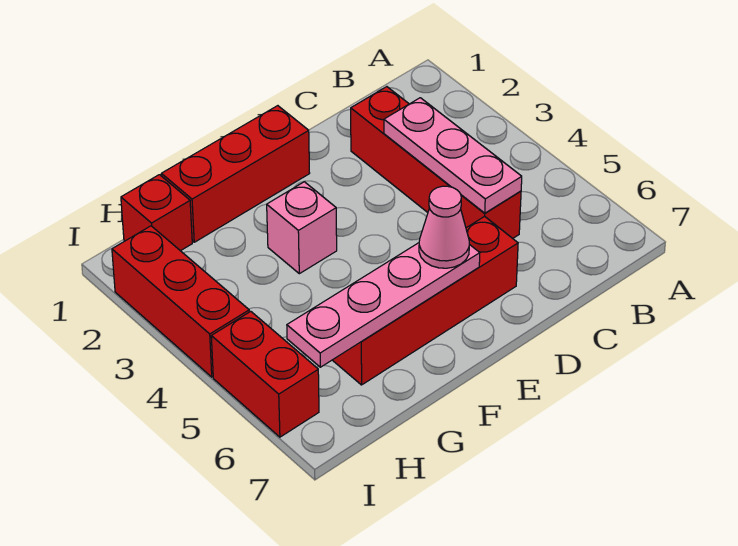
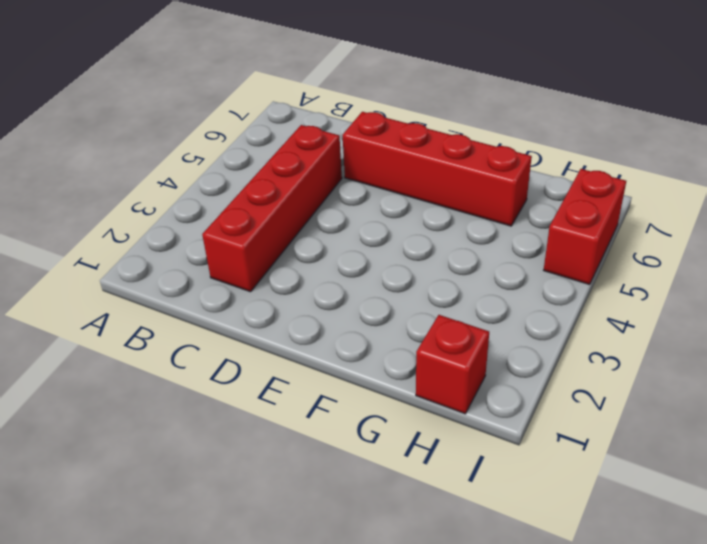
none -> red brick E1:G1 level 1
none -> pink brick F3 level 1

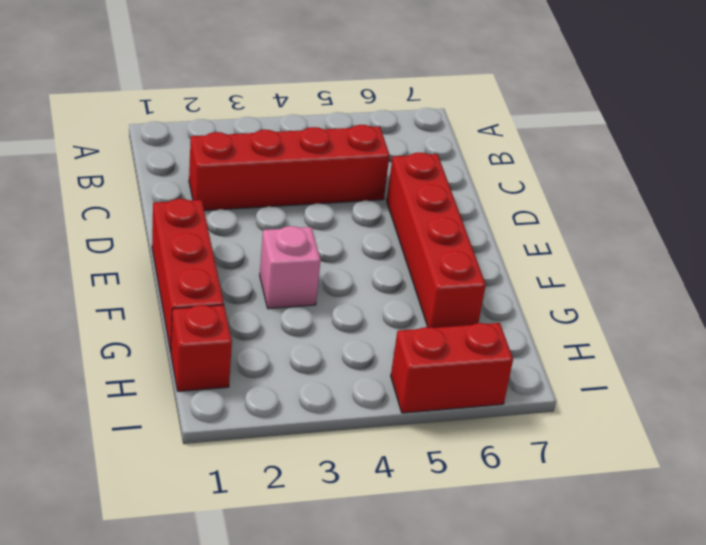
none -> red brick I2:I4 level 1
none -> pink plate C3:C5 level 2

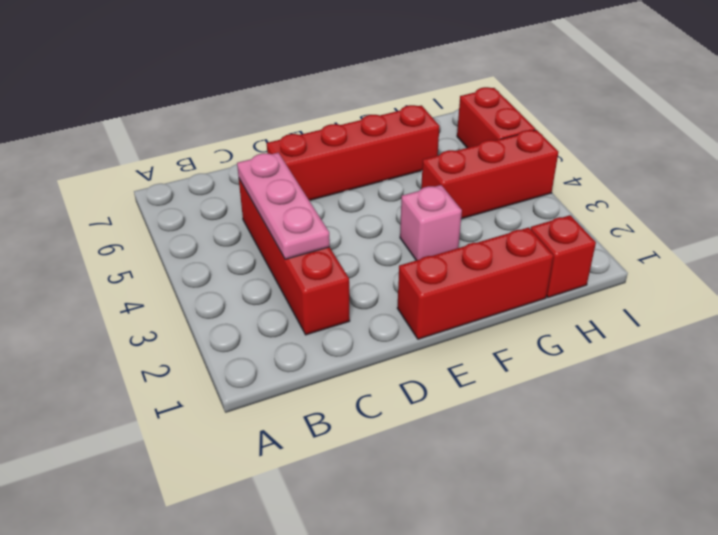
red brick G4:I4 level 1 -> red brick I2:I4 level 1
none -> pink plate E6:H6 level 2
none -> pink cone E6 level 3

